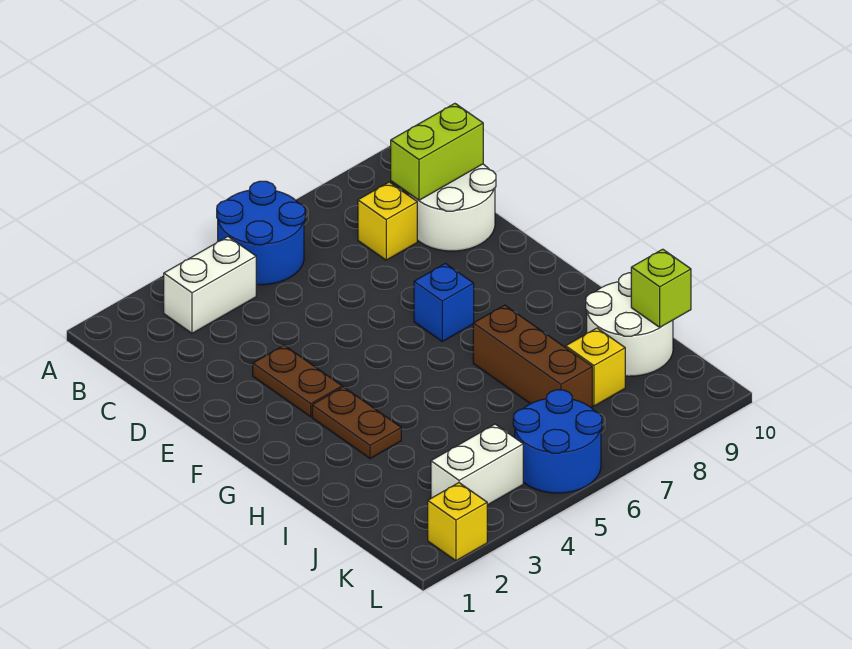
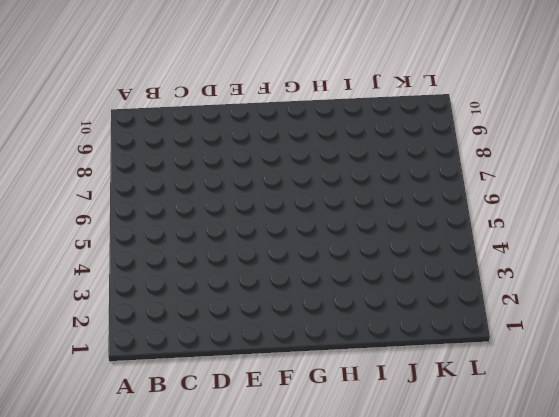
none -> blue round brick A5:B6 level 1
none -> white brick B3:B4 level 1
none -> yellow brick C8 level 1

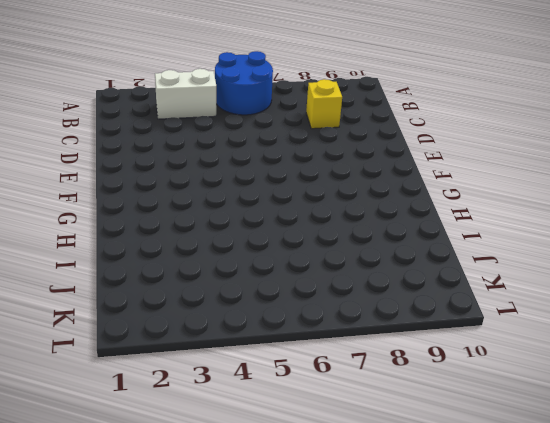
none -> white round brick C9:D10 level 1
none -> brown plate E3:F3 level 1
none -> blue brick F7 level 1

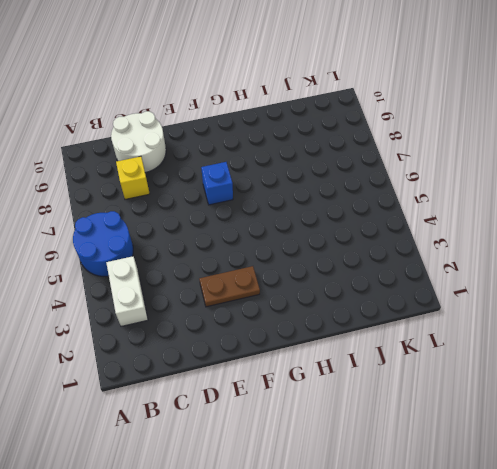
none -> brown plate G3:H3 level 1
none -> brown brick H7:J7 level 1
none -> white round brick I9:J10 level 1

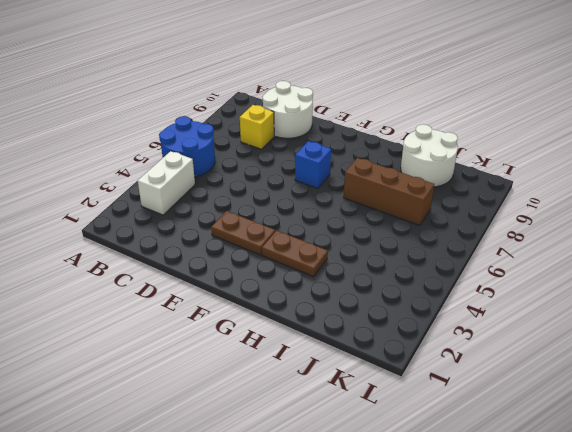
none -> yellow brick J8 level 1
none -> white brick K3:K4 level 1
none -> blue round brick K5:L6 level 1

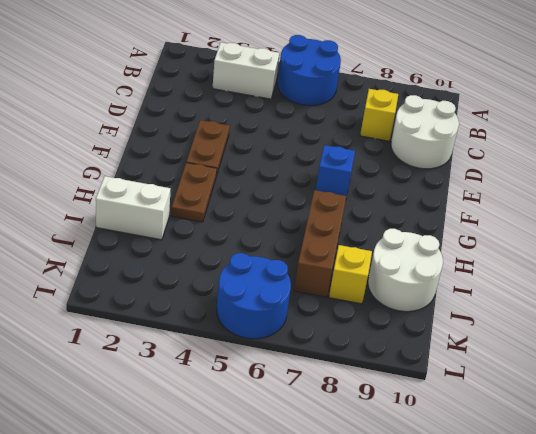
white brick I1:I2 level 1 -> white brick K3:K4 level 1
none -> yellow brick L2 level 1
none -> lime brick C9:C10 level 2
none -> lime brick J10 level 2

